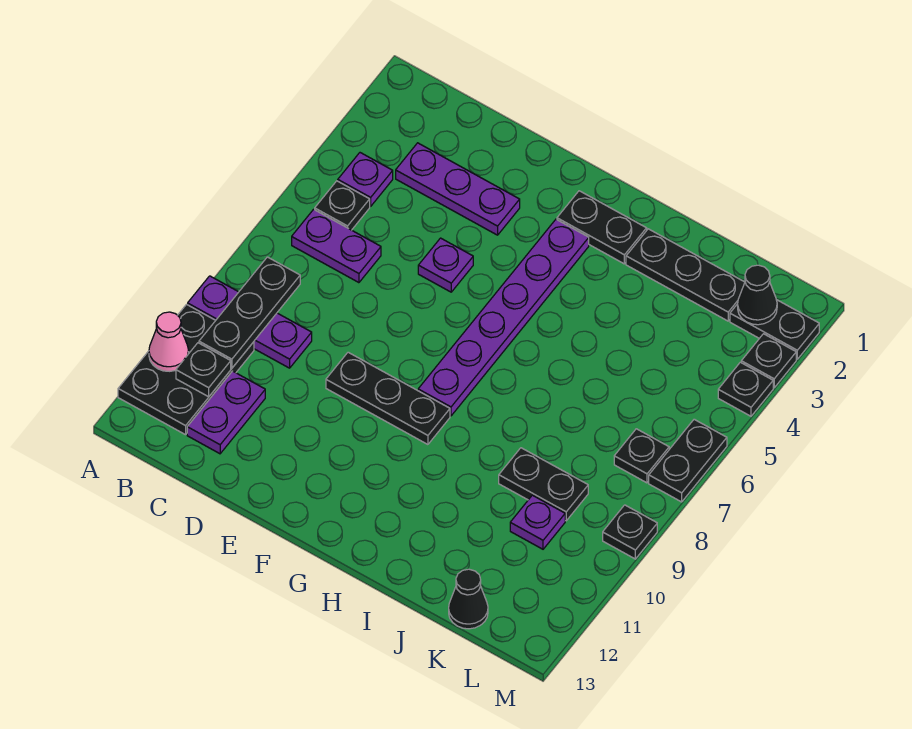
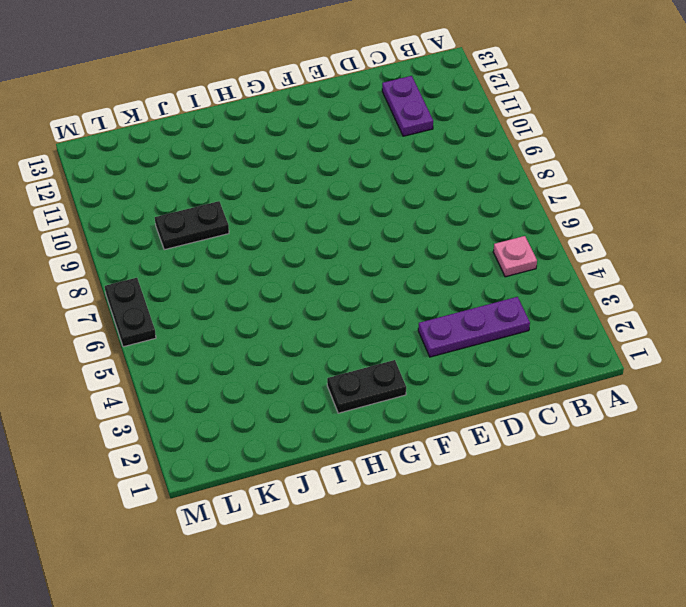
pink plate B5 level 1 -> black plate B5 level 1
none -> purple plate A9:C9 level 1
none -> black plate A10:B12 level 1
none -> purple plate B4 level 1

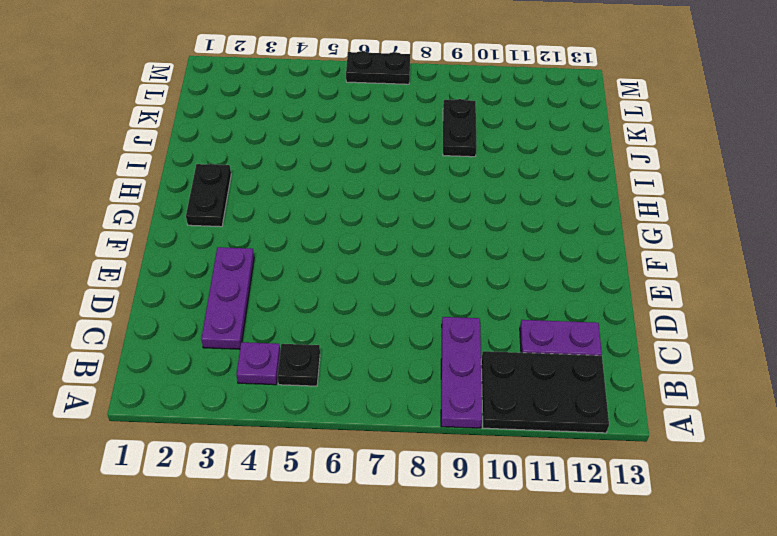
none -> purple plate B6:C6 level 1
none -> purple plate E5 level 1
none -> black plate E9:G9 level 1

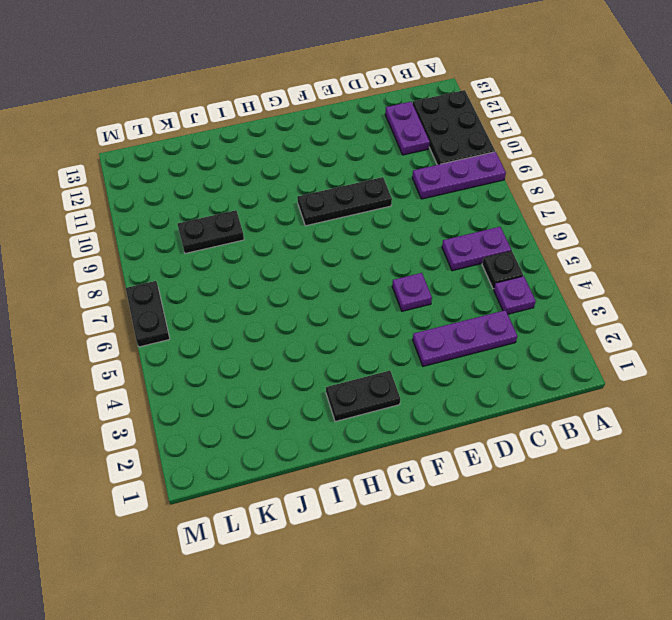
none -> purple plate G3:G8 level 1
none -> black plate I2:K2 level 1
none -> purple plate K10 level 1

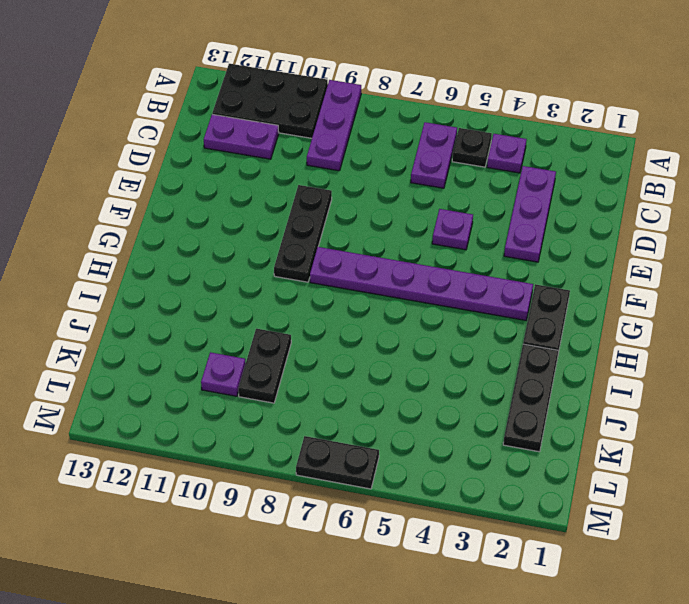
none -> black cone K13 level 1
none -> black plate L2:M2 level 1
none -> black plate L7 level 1

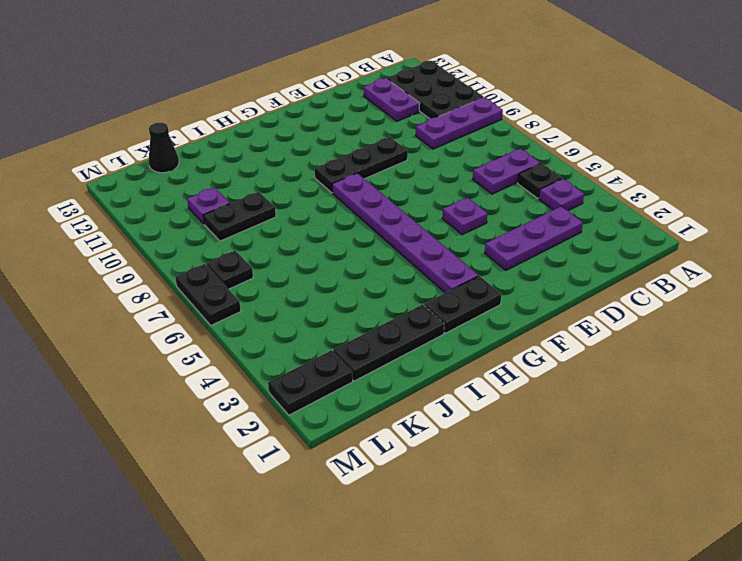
none -> black plate M3 level 1
none -> black plate M4 level 1
none -> black plate M9 level 1

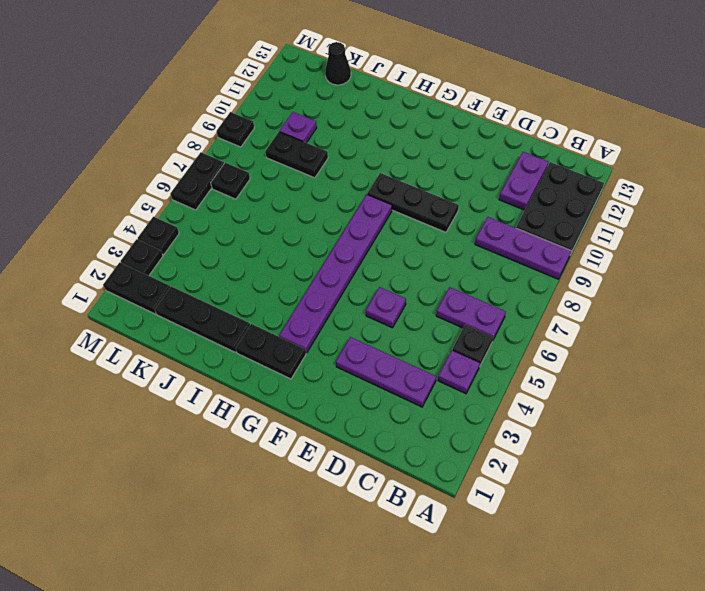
none -> pink cone A11 level 2
none -> black plate B8:B10 level 2
none -> black plate B11 level 2

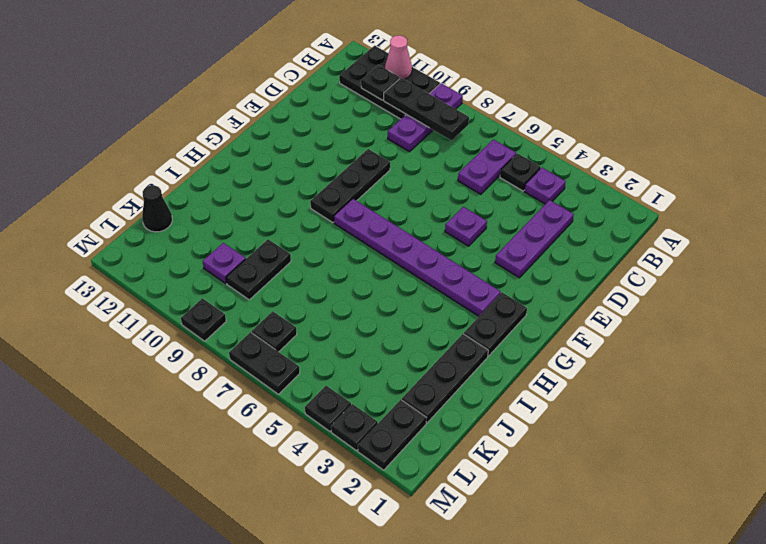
none -> purple plate C11:C12 level 1
none -> black cone L2 level 2

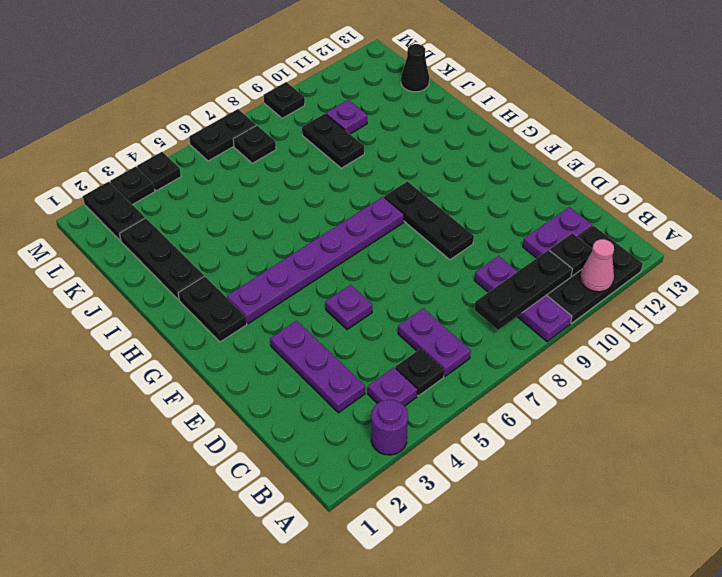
purple round brick A3 level 1 -> none
none -> black cone L2 level 2

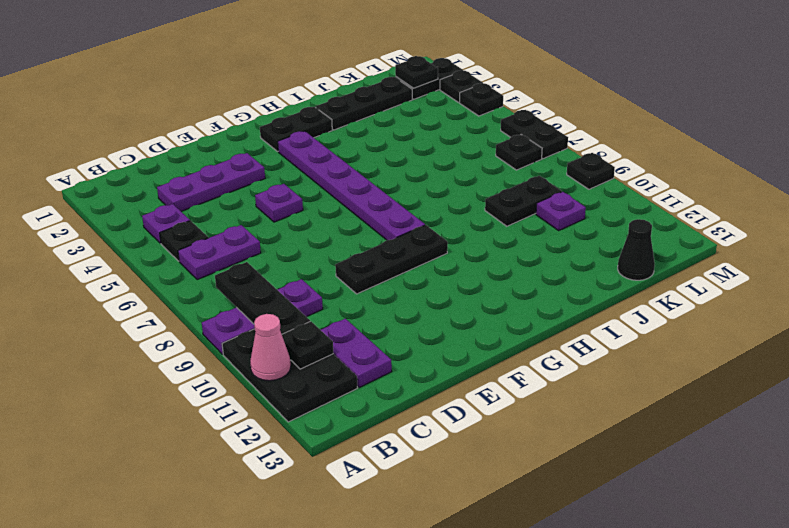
black plate L2 level 2 -> black cone L2 level 2

